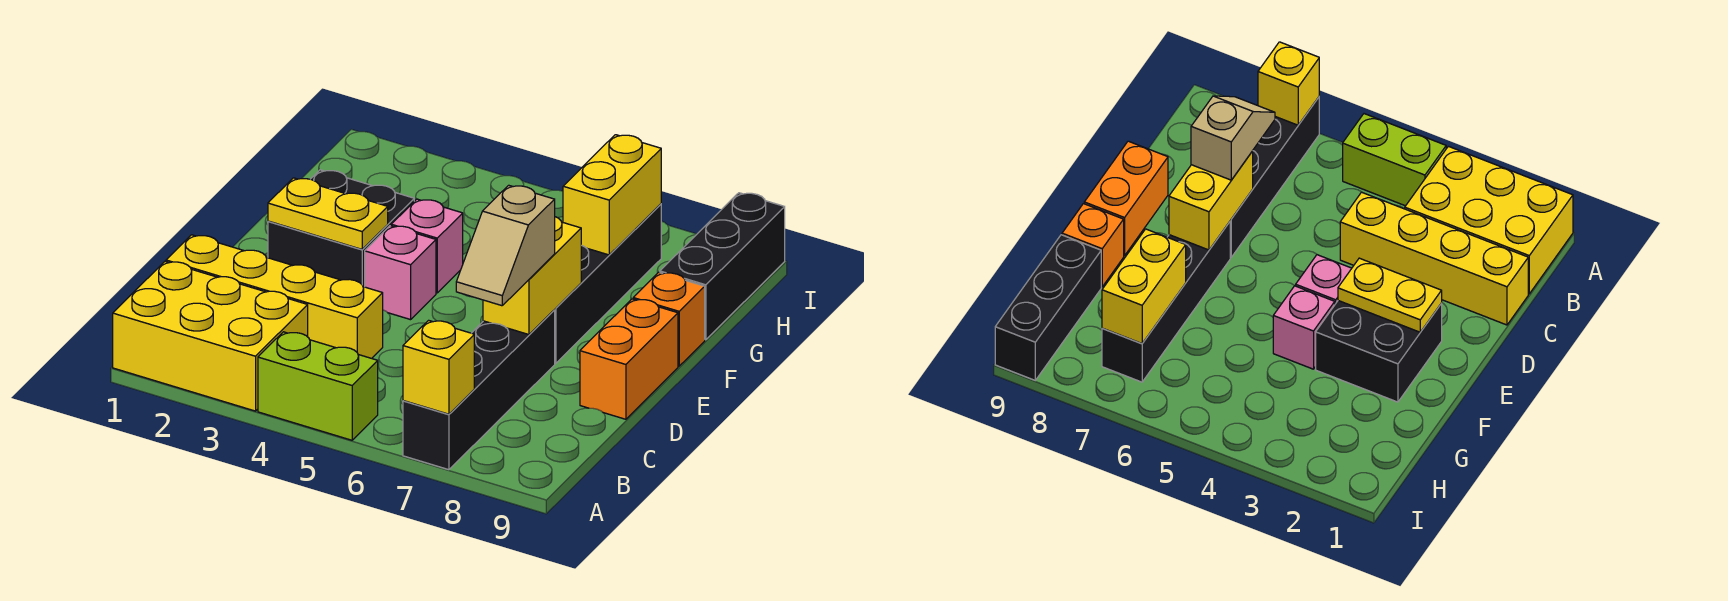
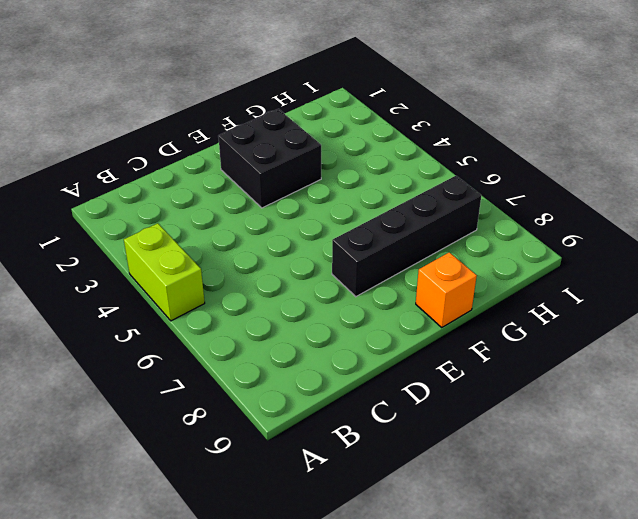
none -> yellow brick A1:B3 level 1
none -> black brick A7:D7 level 1
none -> yellow brick C1:C4 level 1

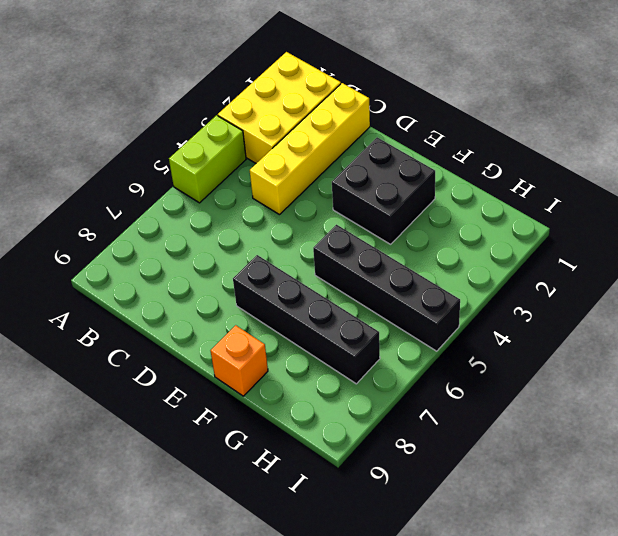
black brick F5:I5 level 1 -> black brick A7:D7 level 1
none -> orange brick D9:E9 level 1
none -> pink brick E4 level 1
none -> pink brick F4 level 1

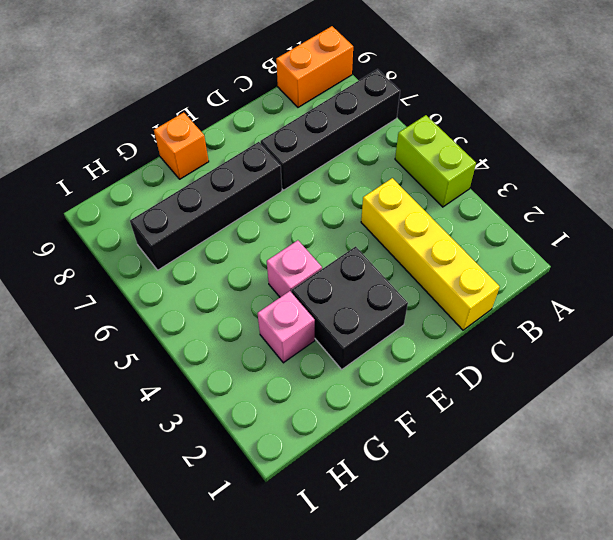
orange brick A9:B9 level 1 -> orange brick D9:E9 level 1
pink brick G3 level 1 -> pink brick E4 level 1
none -> yellow brick A1:B3 level 1
none -> black brick G9:I9 level 1
none -> yellow brick A7 level 2

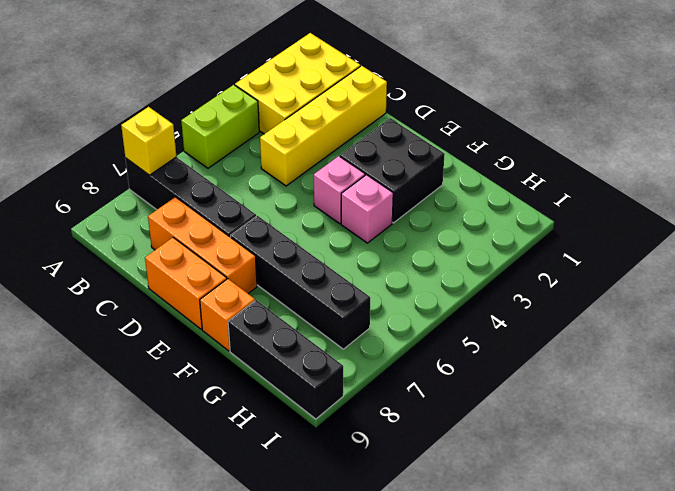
orange brick C8:E8 level 1 -> none
none -> yellow brick D7:E7 level 2
none -> yellow plate E2:E3 level 2
none -> yellow brick G7:H7 level 2

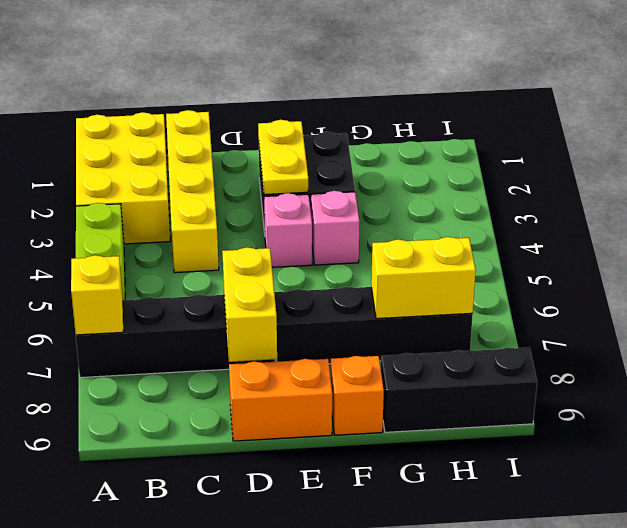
yellow brick D7:D8 level 2 -> yellow brick D7:E7 level 2
none -> tan slope C7:D7 level 3 top D

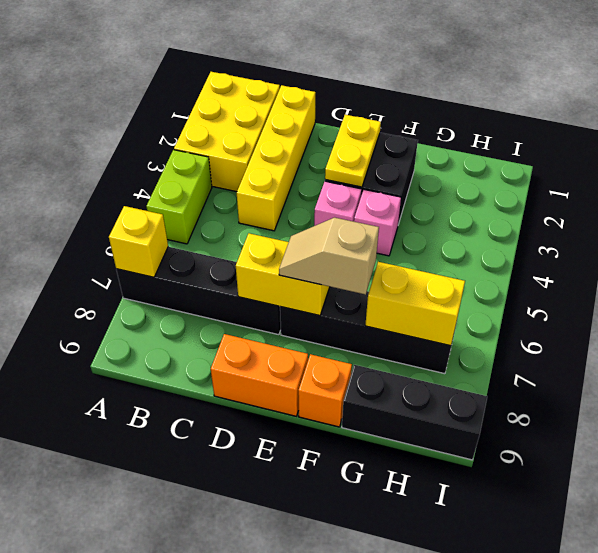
tan slope E7:F7 level 3 top F -> tan slope C7:D7 level 3 top D

